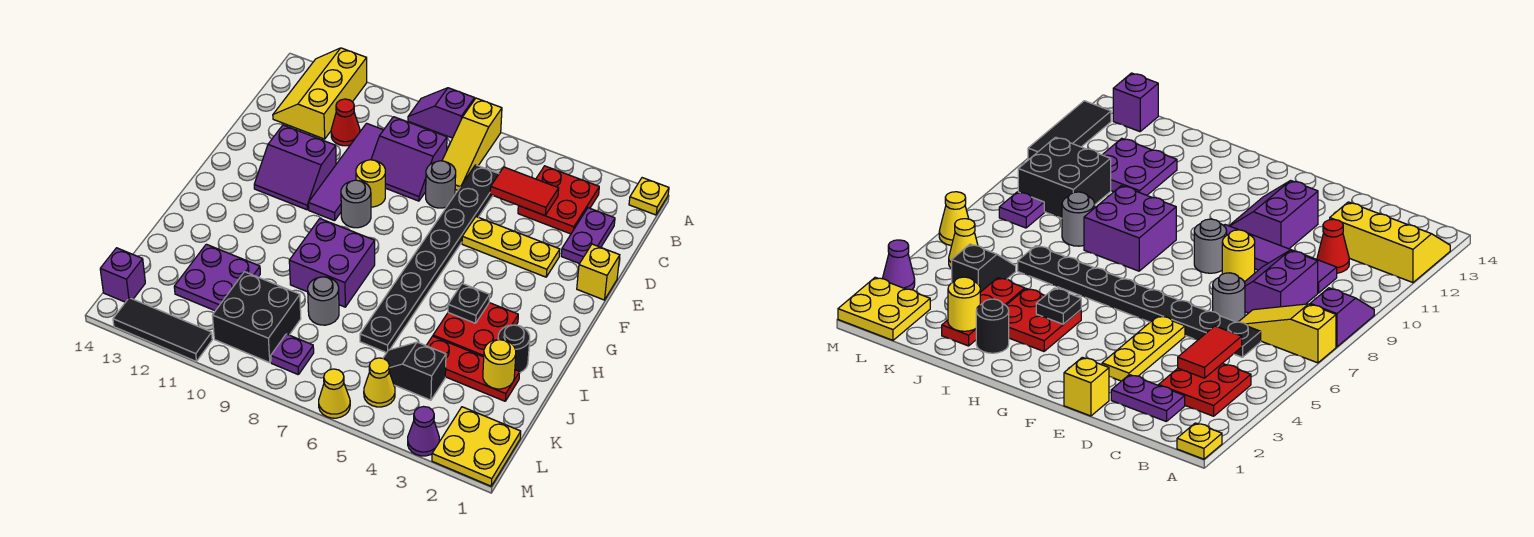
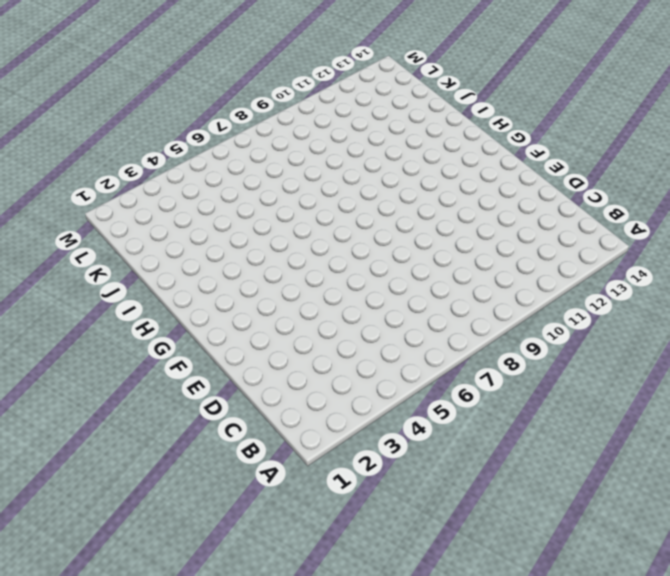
none -> yellow plate A1 level 1
none -> yellow slope A7:C7 level 1 top A
none -> purple slope A8:A9 level 1 top 8
none -> yellow slope A12:C13 level 1 top 12

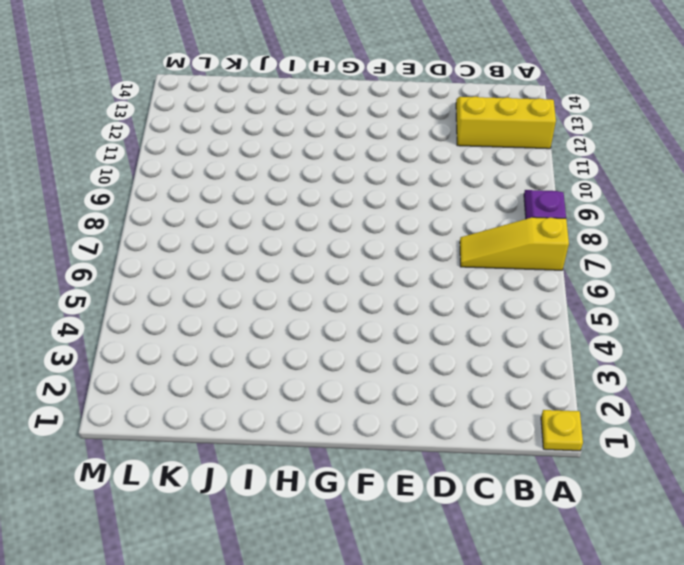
none -> red plate B3:C4 level 1
none -> purple plate C2:D2 level 1
none -> black plate C6:J6 level 1
none -> purple slope C8:D9 level 1 top C

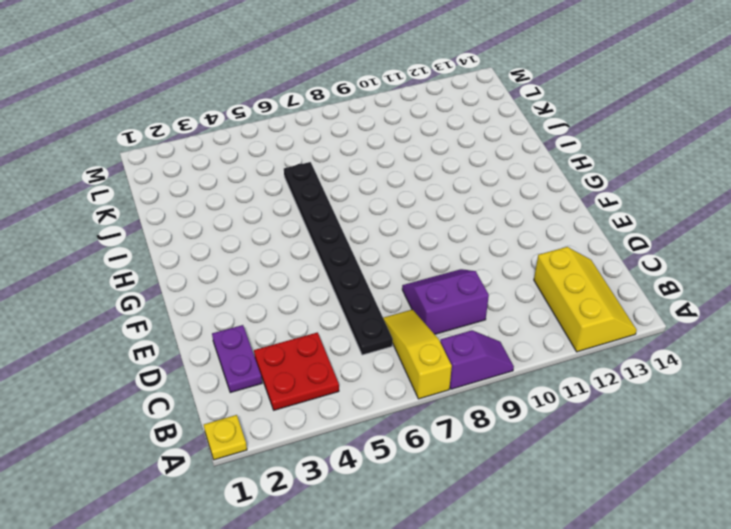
none -> purple tile C10:F10 level 1
none -> red cone C11 level 1
none -> grey round brick D7 level 1
none -> yellow brick E1 level 1

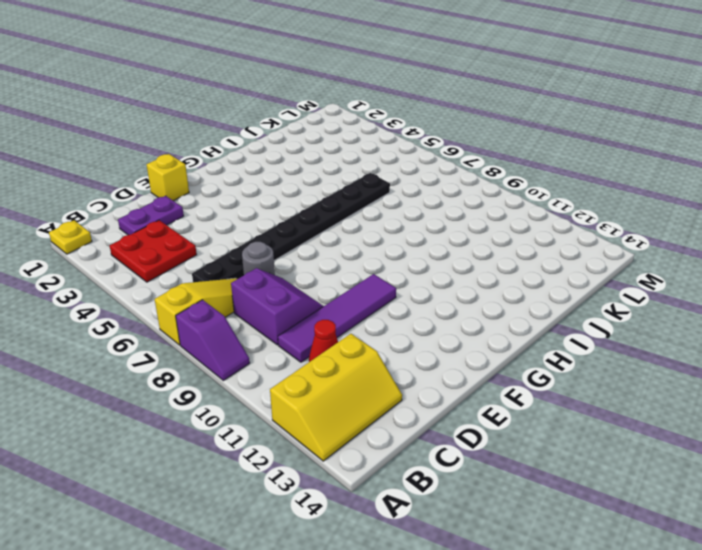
none -> yellow plate E3:E5 level 1
none -> yellow round brick E9 level 1
none -> purple slope E11:F12 level 1 top E
none -> grey round brick F9 level 1

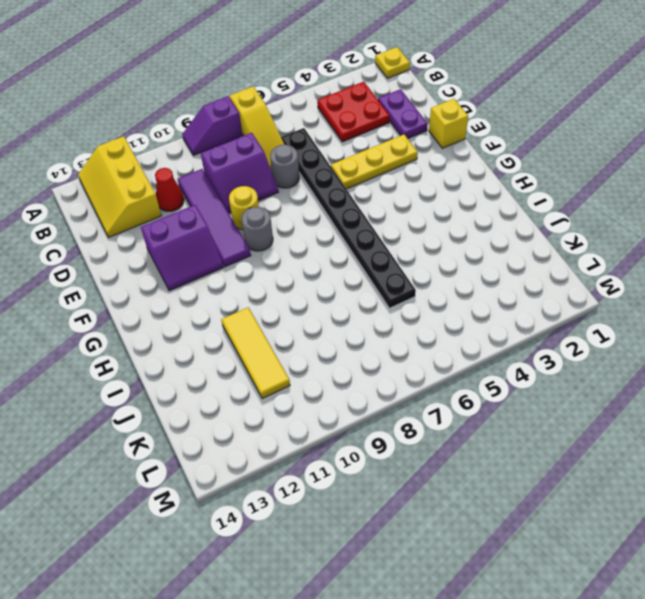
yellow tile I11:K11 level 1 -> purple plate J11:K12 level 1
none -> red plate H3:I4 level 1
none -> purple brick H8:I9 level 1
none -> black round brick I2 level 1
none -> red plate J2:J4 level 1

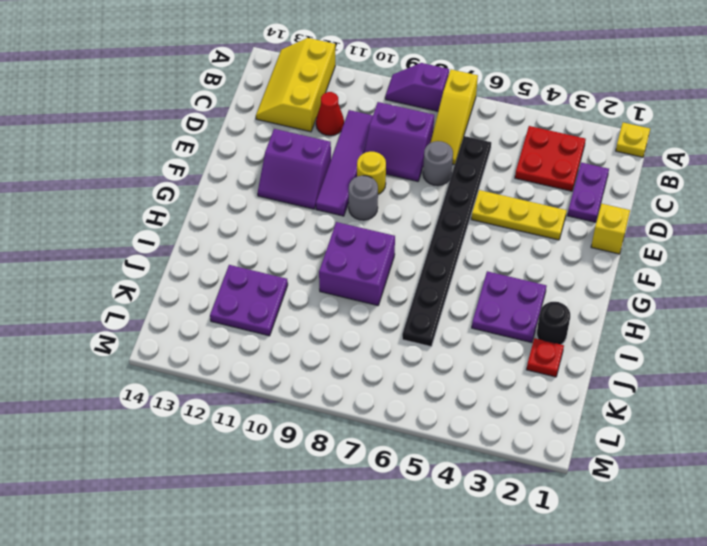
purple plate H3:I4 level 1 -> red plate H3:I4 level 1
red plate J2 level 1 -> red plate J2:J4 level 1
none -> grey round brick J8 level 1
none -> black slope K4:K5 level 1 top 4
none -> black brick K9:L10 level 1
none -> yellow plate L1:M2 level 1

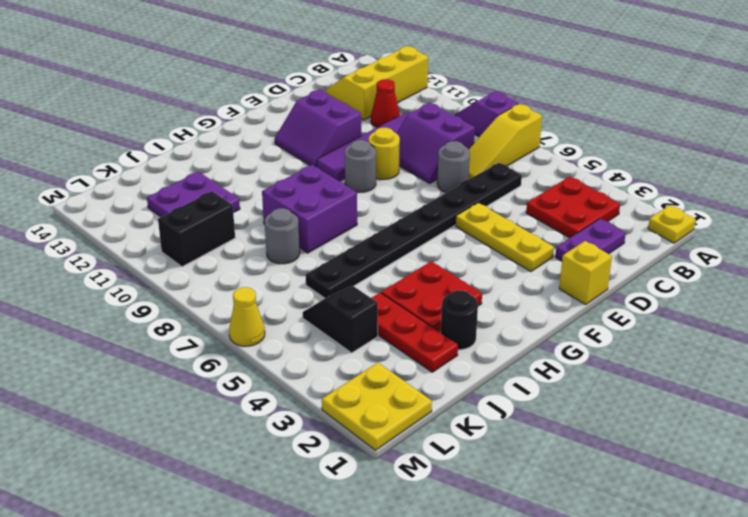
black brick K10:L10 level 1 -> black brick K9:L10 level 1
none -> yellow cone L5 level 1
none -> purple plate L8 level 1
none -> purple brick L14 level 1
none -> purple cone M3 level 1

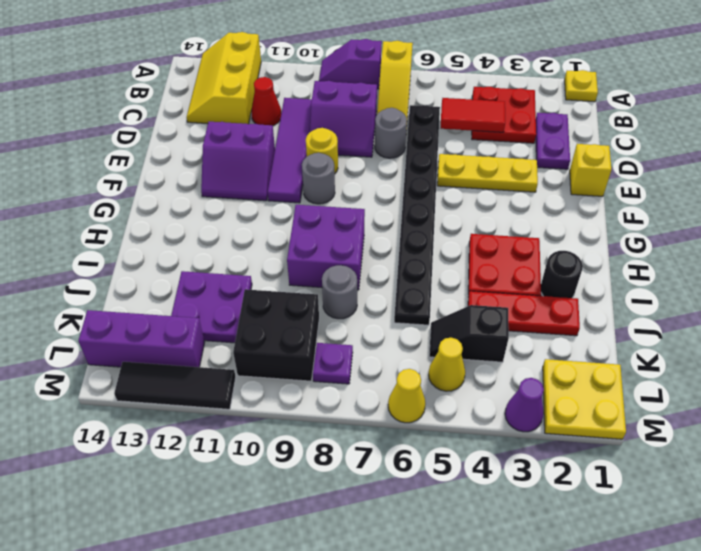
purple brick L12:L14 level 1 -> purple brick L14 level 1
none -> black plate H4 level 2
none -> yellow round brick J2 level 2

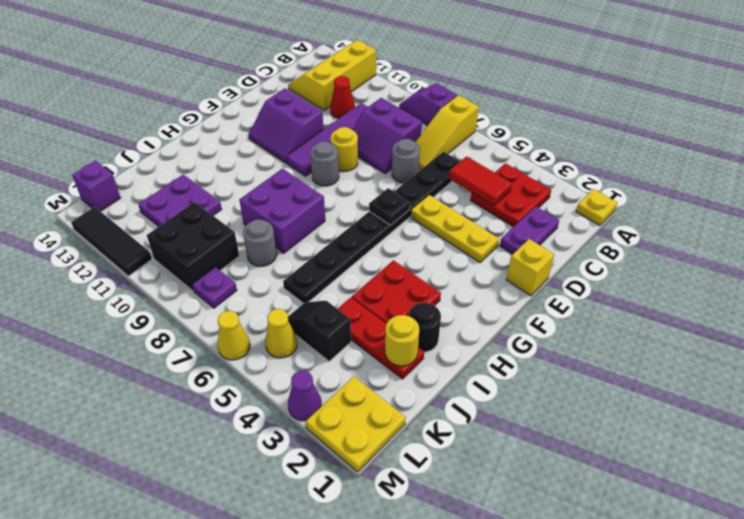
black plate F6 level 2 -> black plate H4 level 2

